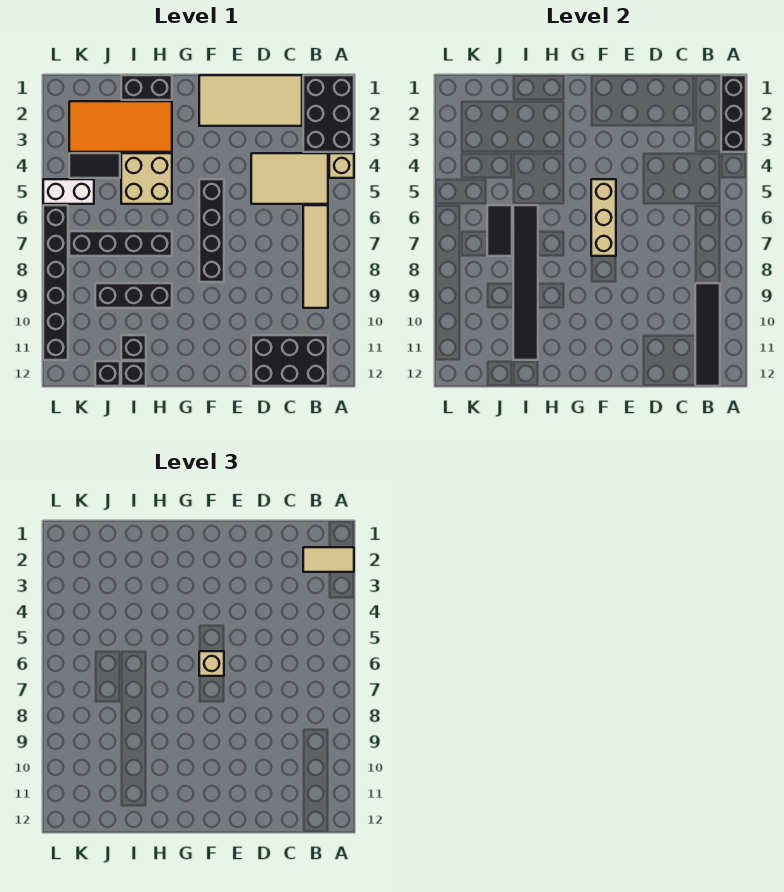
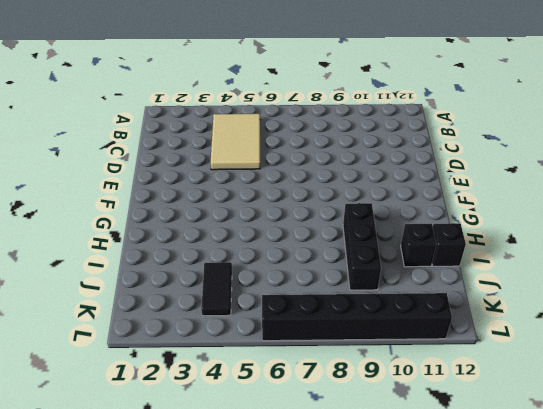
none -> black brick A1:B3 level 1
none -> tan brick A4 level 1
none -> tan tile B6:B9 level 1

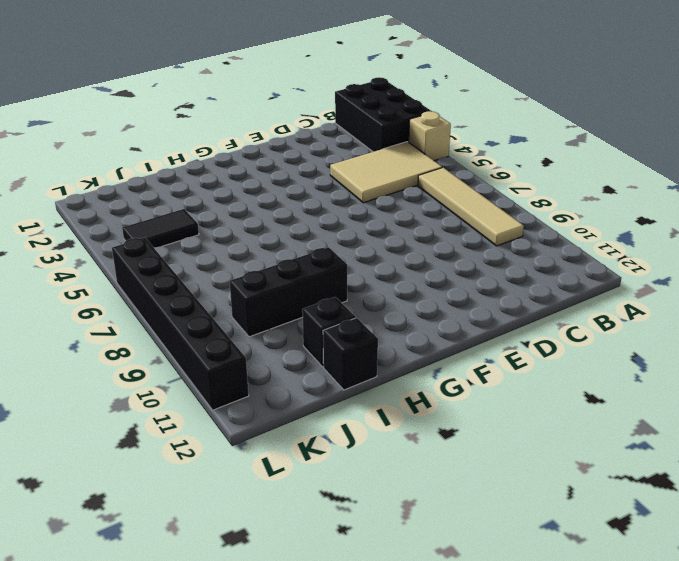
none -> black brick B11:D12 level 1
none -> tan tile C1:F2 level 1
none -> black brick F5:F8 level 1

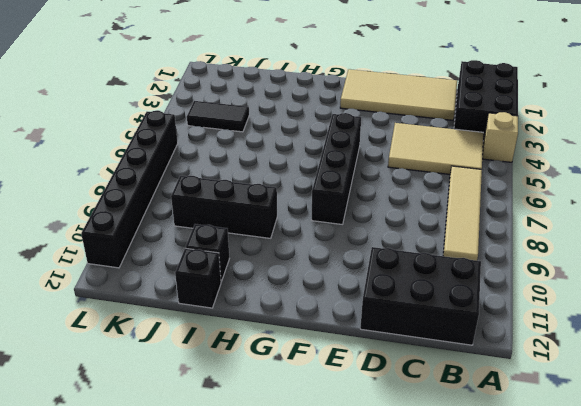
none -> black brick H1:I1 level 1
none -> orange tile H2:K3 level 1
none -> tan brick H4:I5 level 1

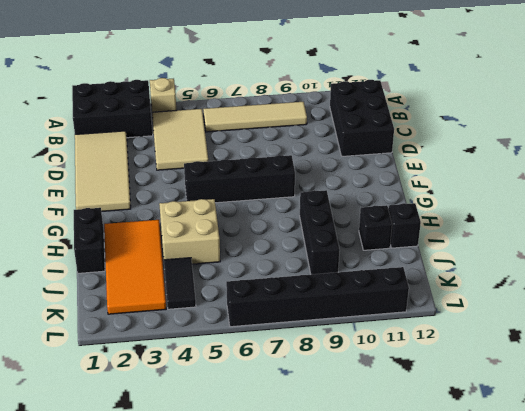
none -> black brick H7:K7 level 1
none -> black brick J12 level 1
none -> white brick K5:L5 level 1

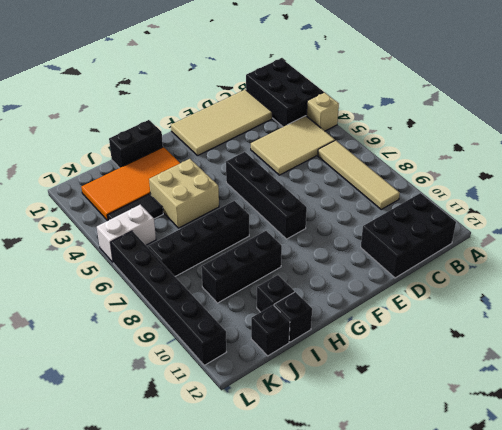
none -> black brick A1:A3 level 2
none -> black tile B9:B12 level 2
none -> tan brick F5:F7 level 2

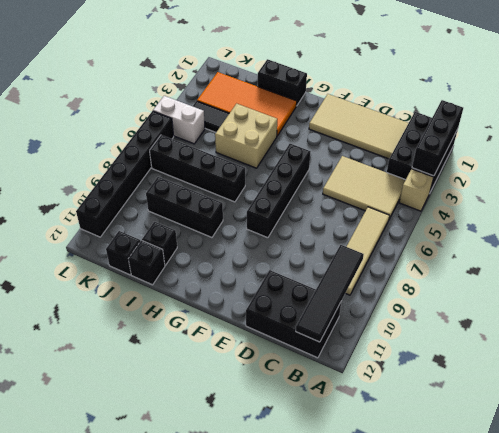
none -> tan brick F5:F7 level 2
none -> black tile I6:I11 level 2
none -> black tile J6:J7 level 2

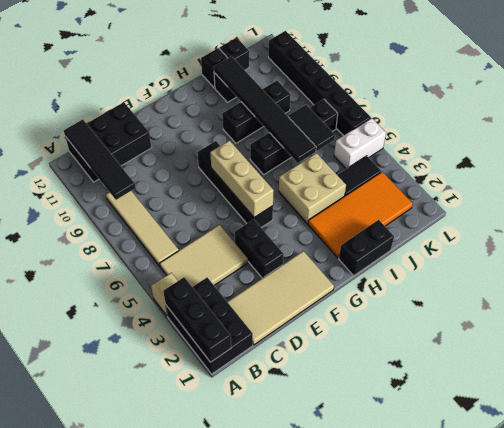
black brick E3:E4 level 1 -> none
none -> tan tile A2:B2 level 3
none -> tan brick F6 level 3

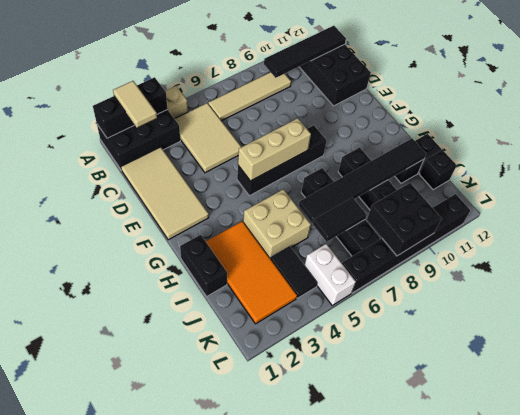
black brick K8:L9 level 2 -> none
none -> tan brick F6 level 3

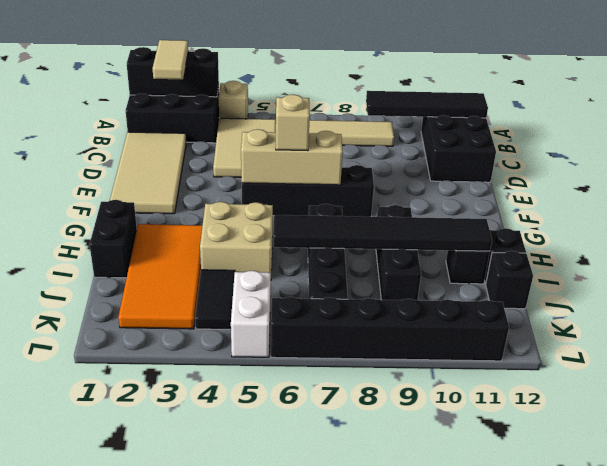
none -> black tile J6:J7 level 2

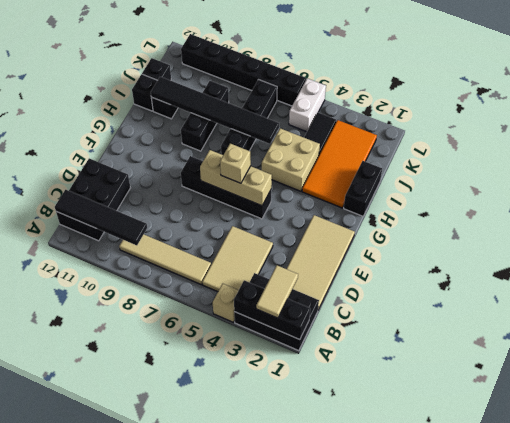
none -> black tile J6:J7 level 2

